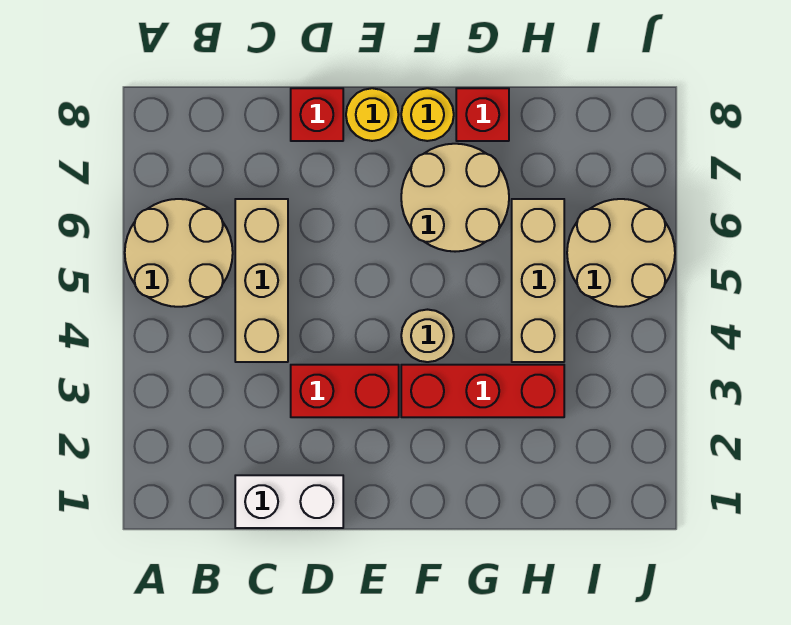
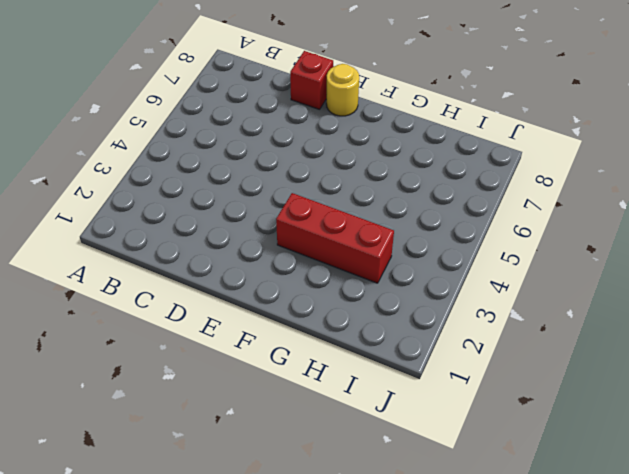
none -> tan round brick A5:B6 level 1
none -> white brick C1:D1 level 1
none -> tan brick C4:C6 level 1

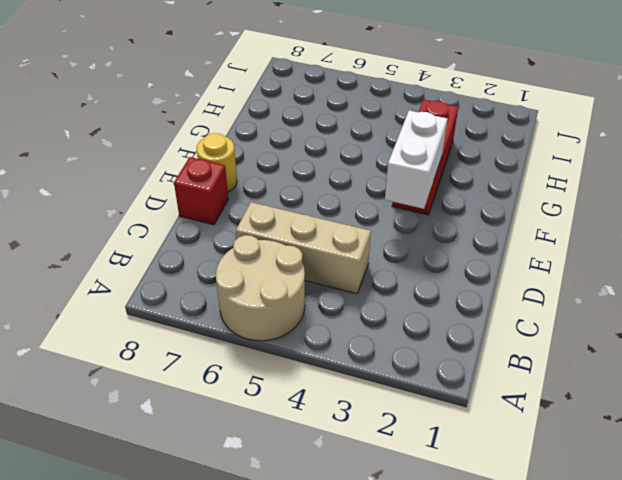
white brick E3:F3 level 2 -> white brick C1:D1 level 1
none -> red brick D3:E3 level 1
none -> tan round brick F4 level 1
none -> tan round brick F6:G7 level 1

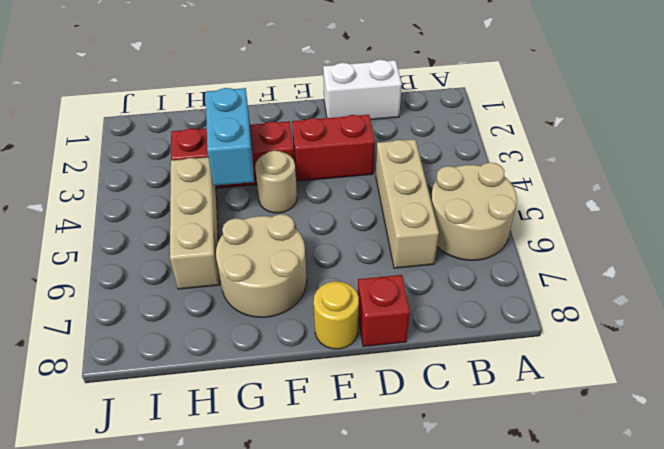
cyan brick G3:G4 level 2 -> none
none -> yellow round brick F8 level 1
none -> red brick G8 level 1
none -> tan round brick I5:J6 level 1

